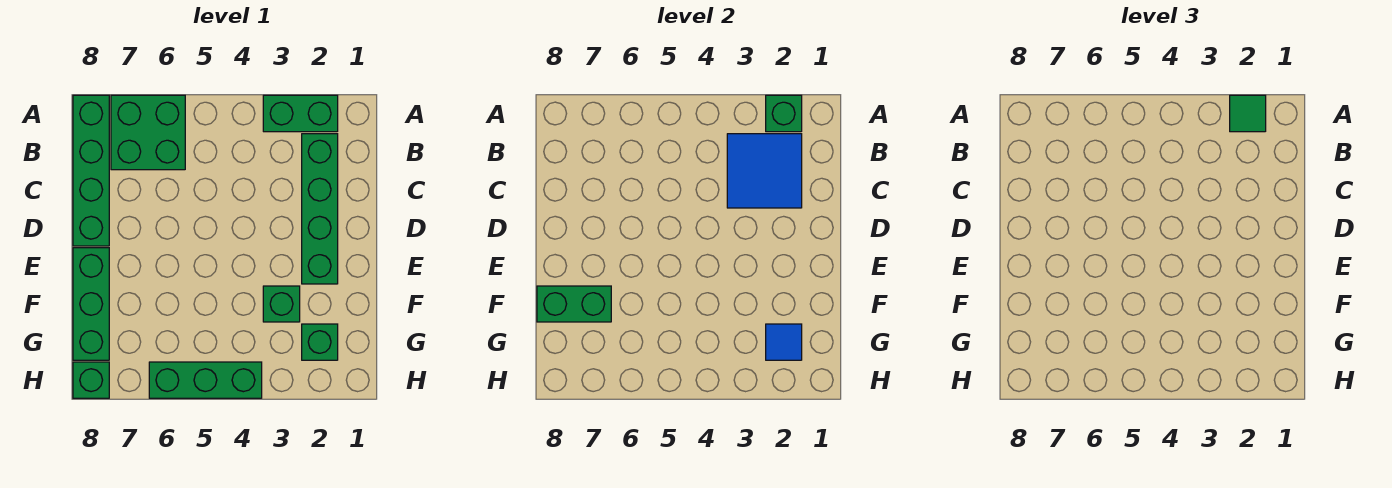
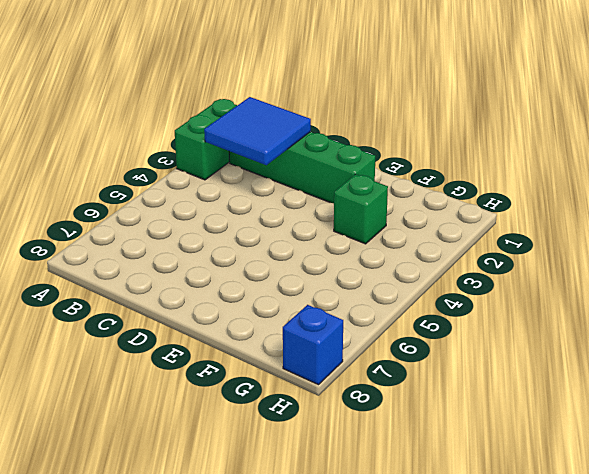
blue brick H8 level 1 -> green brick H8 level 1
none -> green brick A6:B7 level 1
none -> green brick A8:D8 level 1
none -> green brick E8:G8 level 1

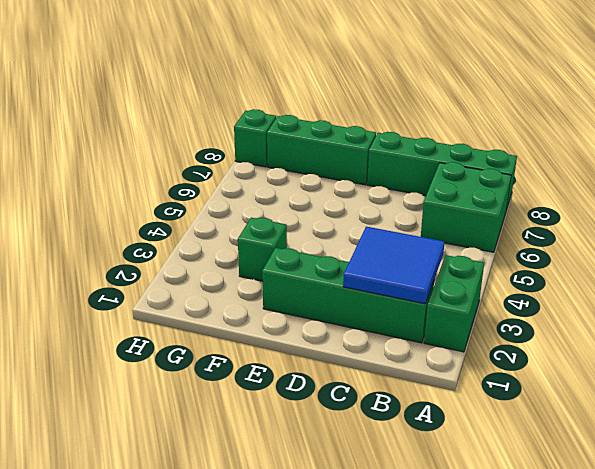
none -> green brick G2 level 1
none -> green brick H4:H6 level 1
none -> green brick A2 level 2

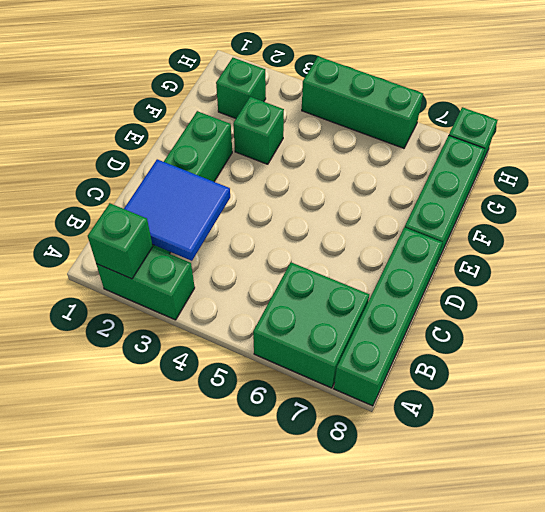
none -> green brick F7:F8 level 2
none -> blue tile G2 level 2
none -> green tile A2 level 3

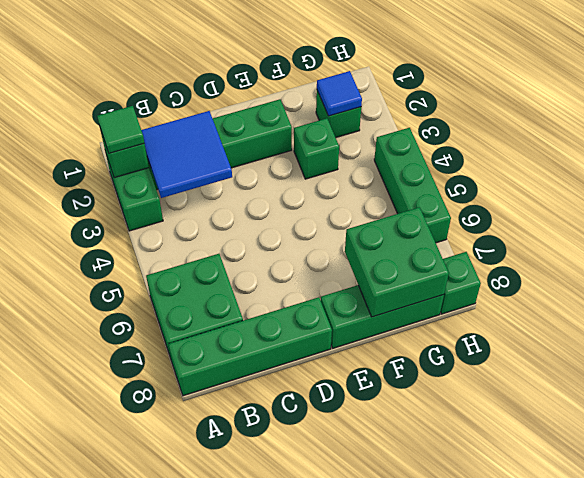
green brick F7:G8 level 2 -> green brick F7:F8 level 2

